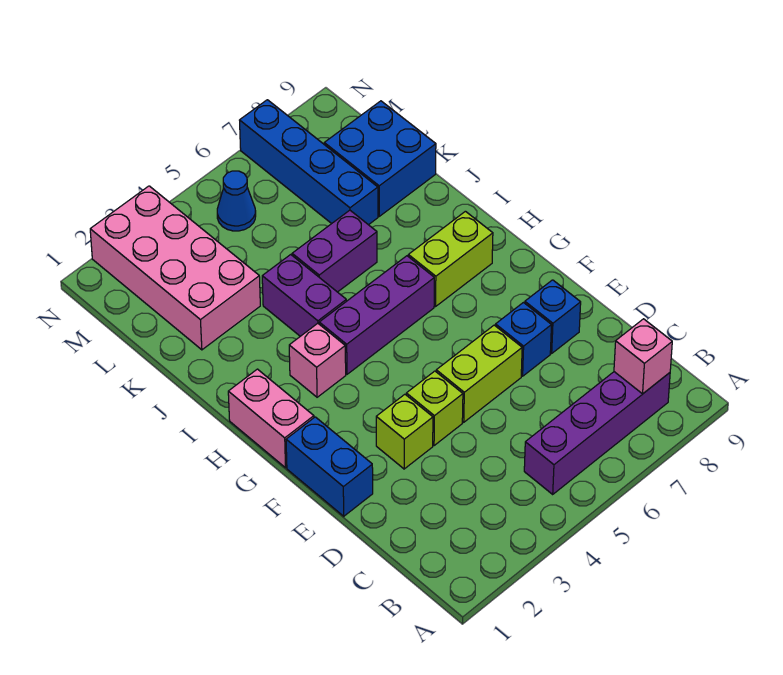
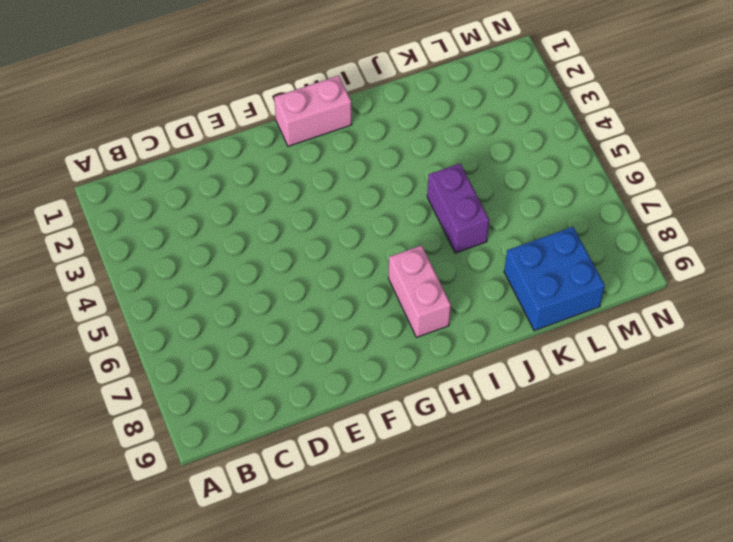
pink brick H7:H8 level 1 -> lime brick H7:H8 level 1
none -> purple brick B5:B8 level 1
none -> blue brick E1:F1 level 1
none -> lime brick E3 level 1

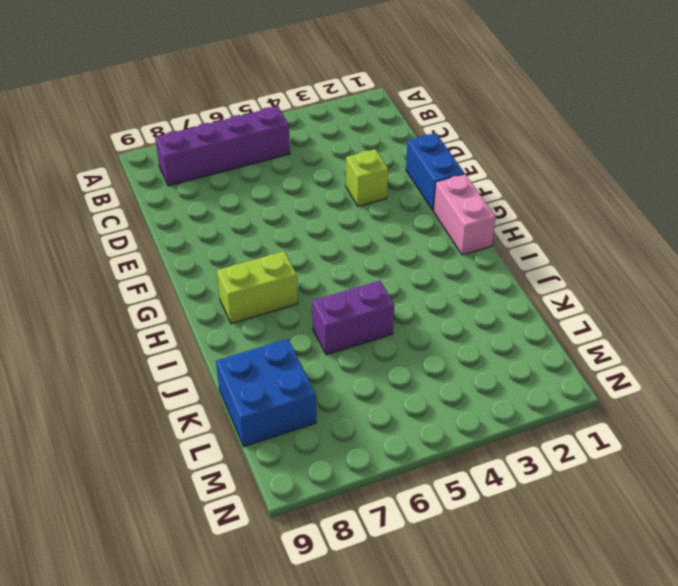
none -> lime brick E4 level 1
none -> lime brick E5:E6 level 1
none -> blue brick E7 level 1

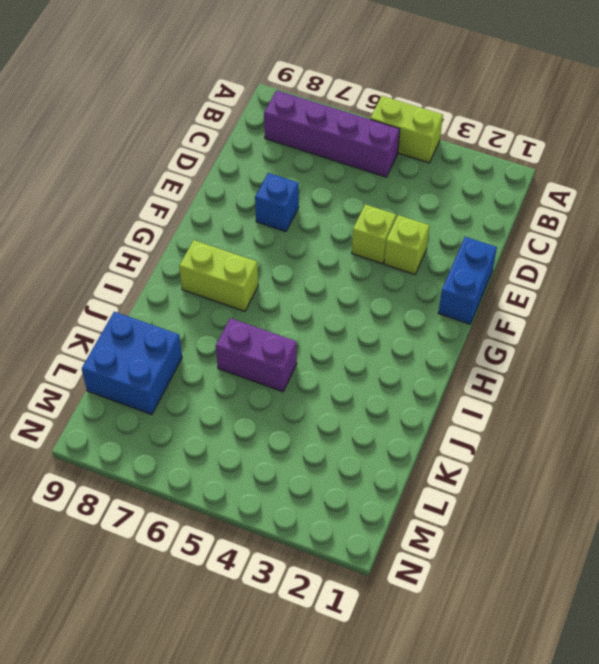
lime brick A4:A5 level 1 -> lime brick E5:E6 level 1
none -> blue brick E8 level 1
none -> pink brick G1:H1 level 1
none -> pink brick H3 level 1

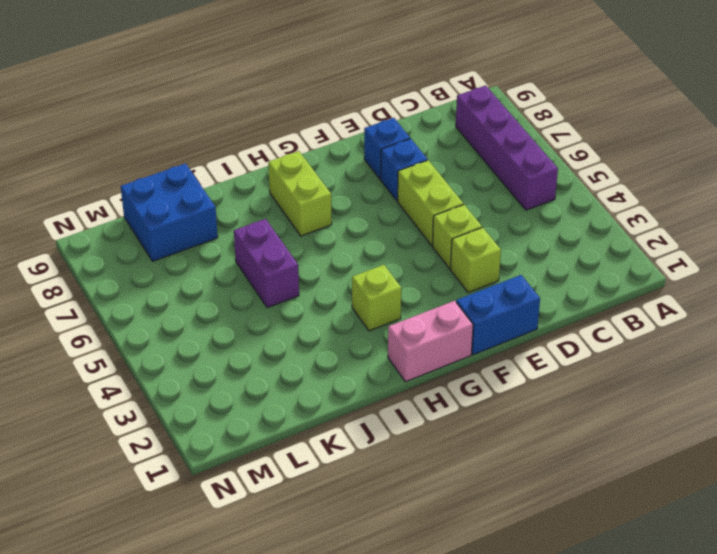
lime brick H3 level 1 -> pink brick H3 level 1
none -> purple brick H4:H6 level 1
none -> purple brick I4:J4 level 1
none -> pink brick K2:N3 level 1

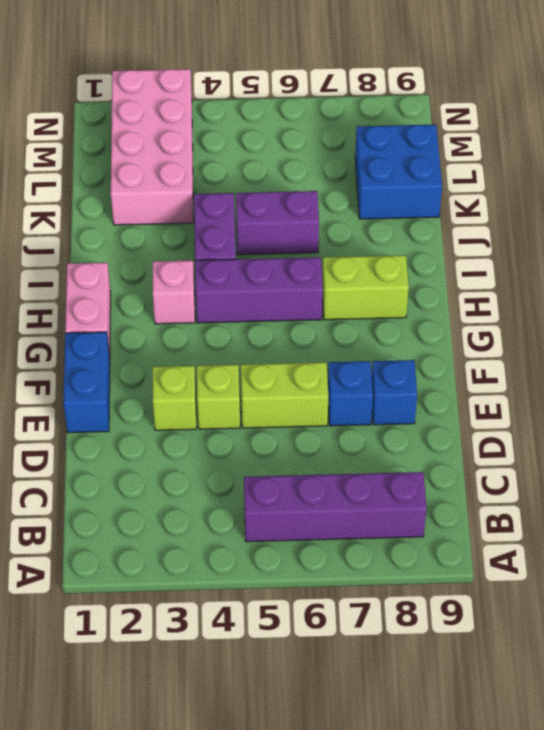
none -> blue brick K7:N7 level 1
none -> blue cone M5 level 1
none -> pink brick B8 level 2

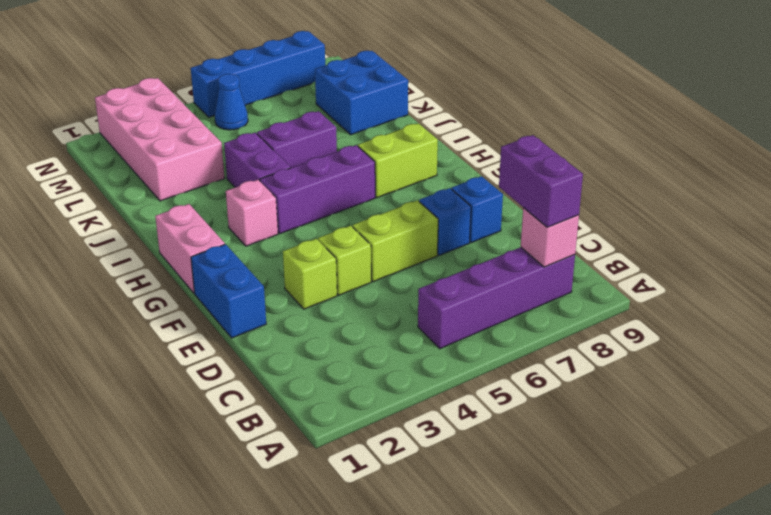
purple brick B8:C8 level 3 -> none
blue brick N5:N8 level 1 -> blue brick K7:N7 level 1

